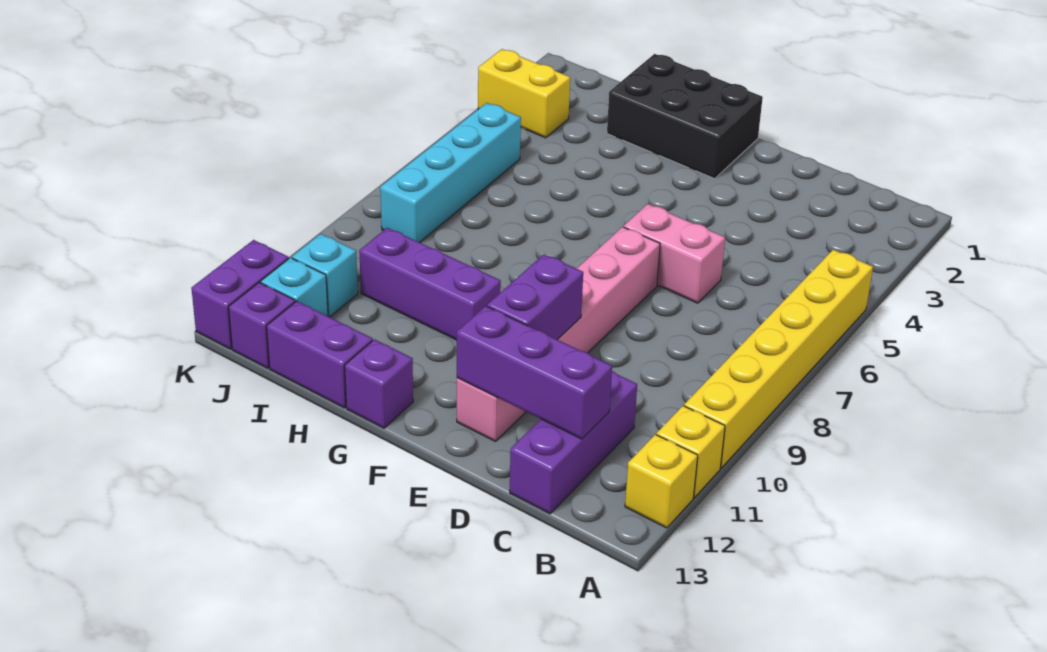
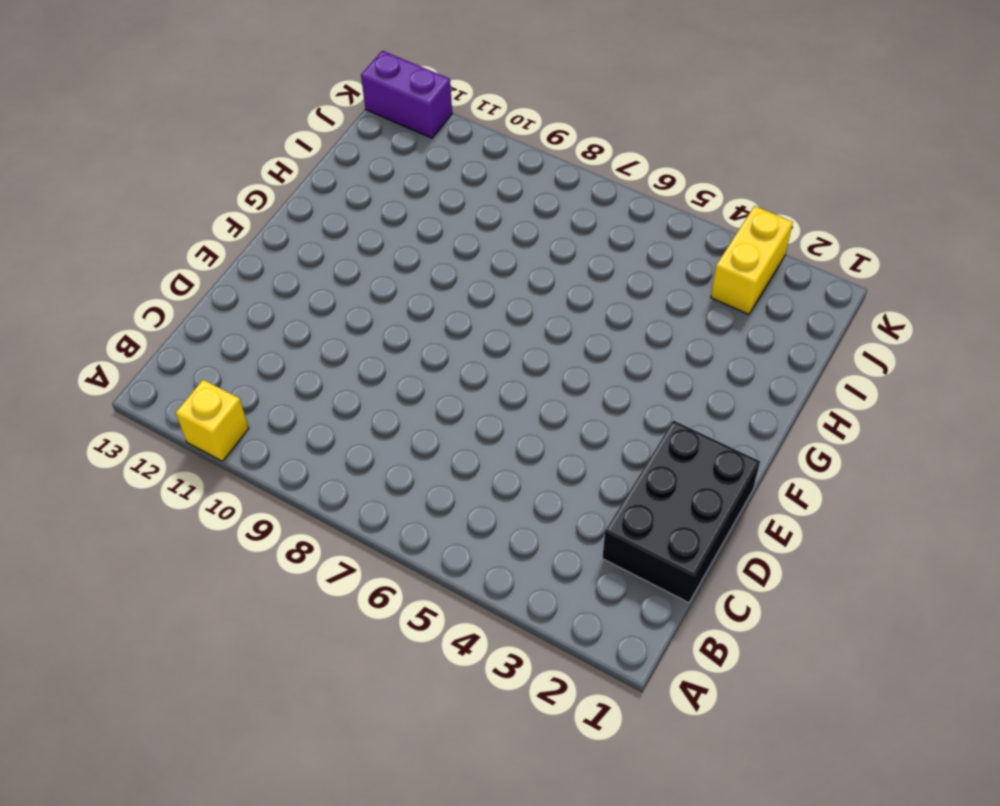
black brick C1:E2 level 1 -> black brick F1:H2 level 1
none -> yellow brick A5:A10 level 1
none -> yellow brick A12 level 1
none -> purple brick C11:C13 level 1

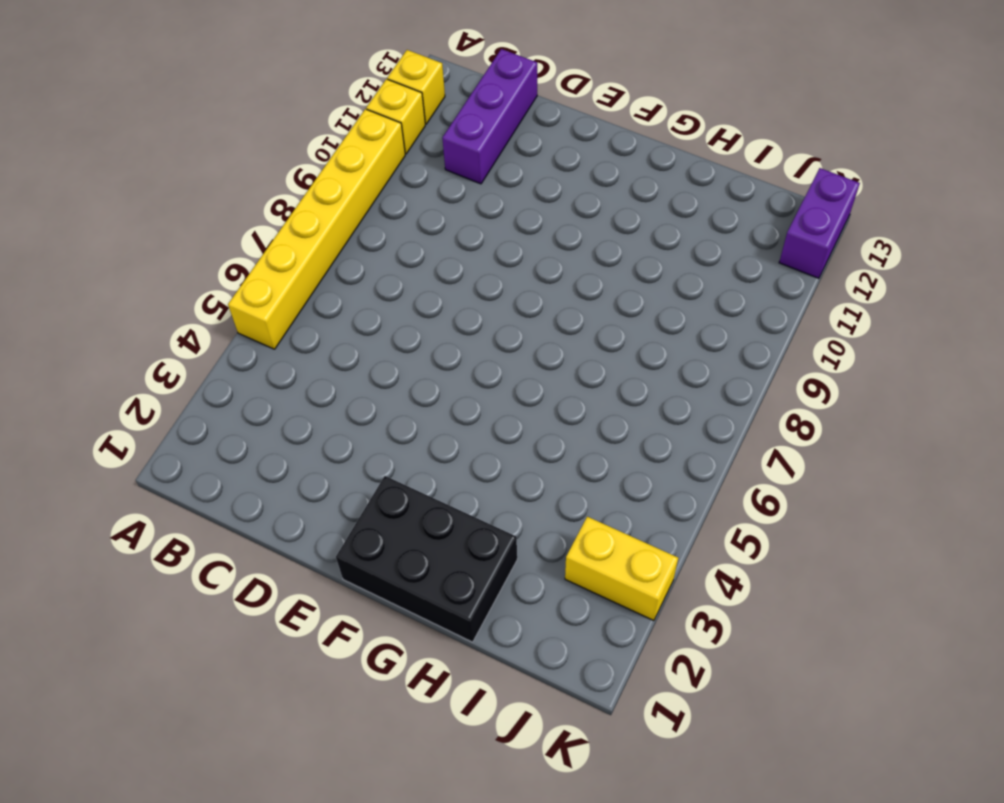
none -> pink brick D6:E6 level 1
none -> pink brick E7:E12 level 1
none -> purple brick G10:I10 level 1

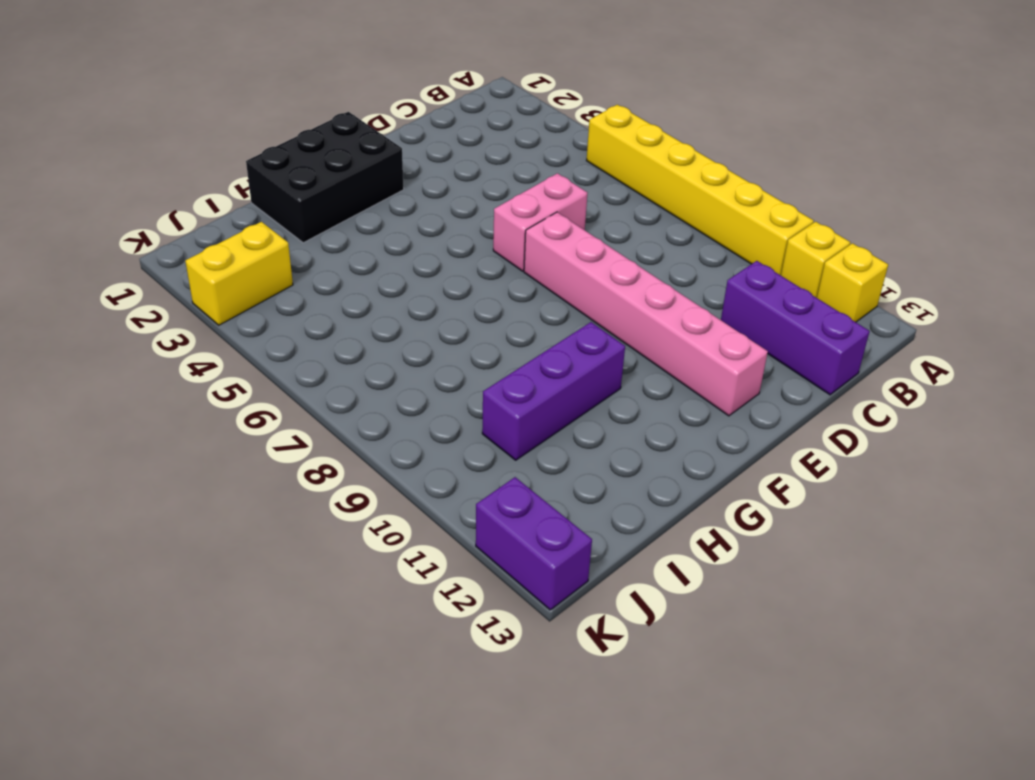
none -> purple brick G13 level 1
none -> purple brick H13:I13 level 1
none -> cyan brick J5:J8 level 1

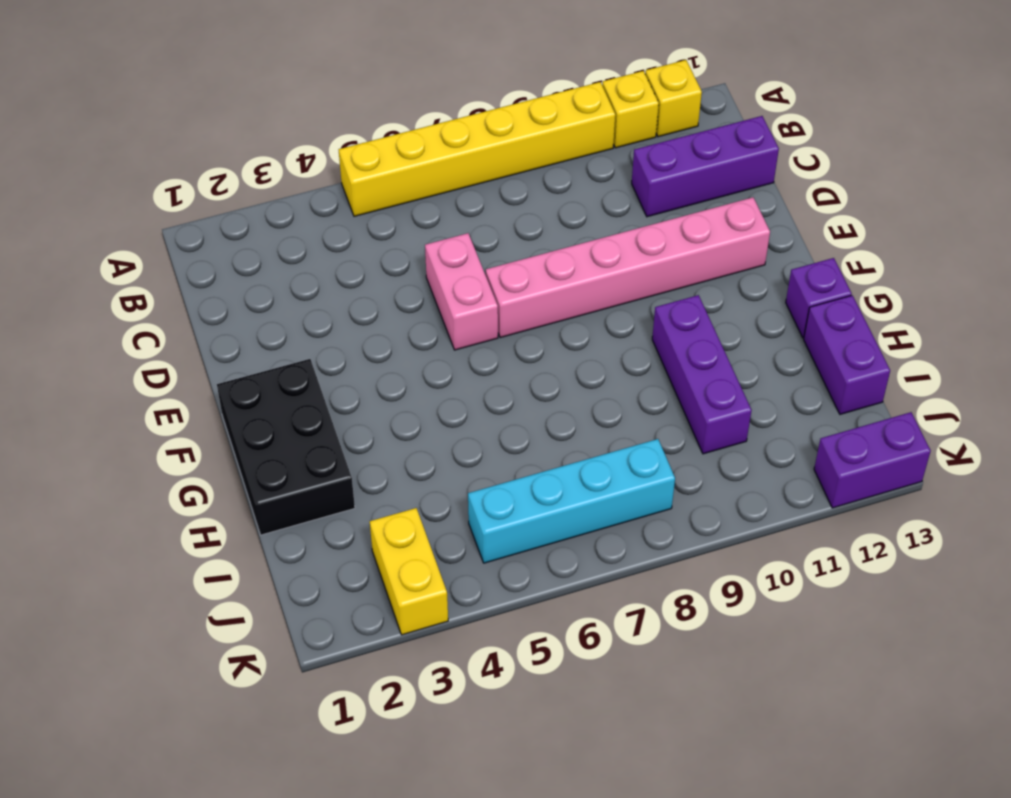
none -> cyan brick J11 level 1
none -> cyan brick J12 level 1
none -> purple brick J13 level 1

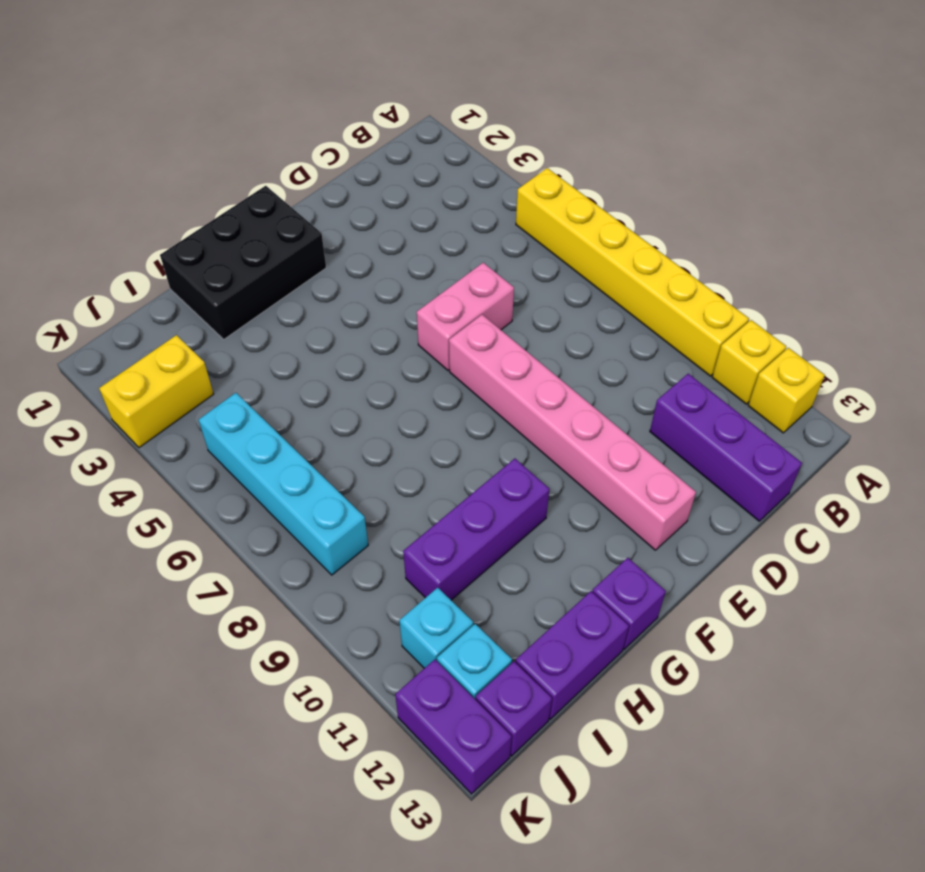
none -> purple brick C12:E12 level 2
none -> purple brick E10:E11 level 2

